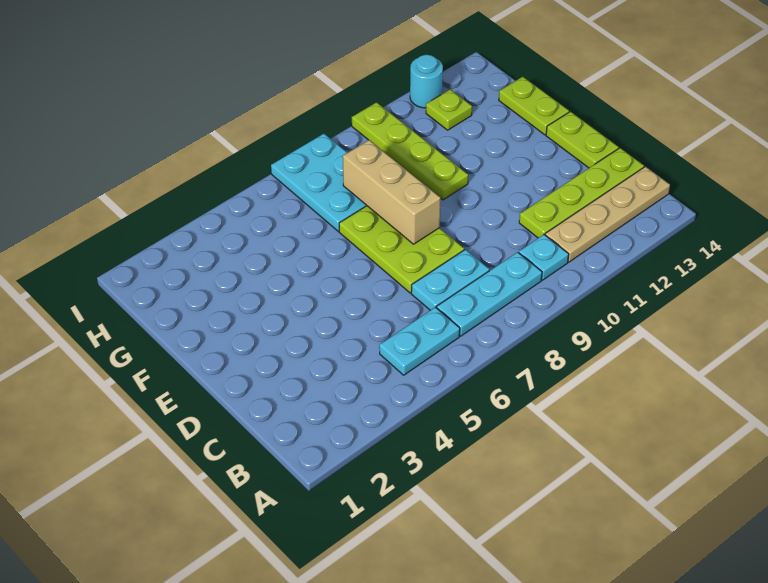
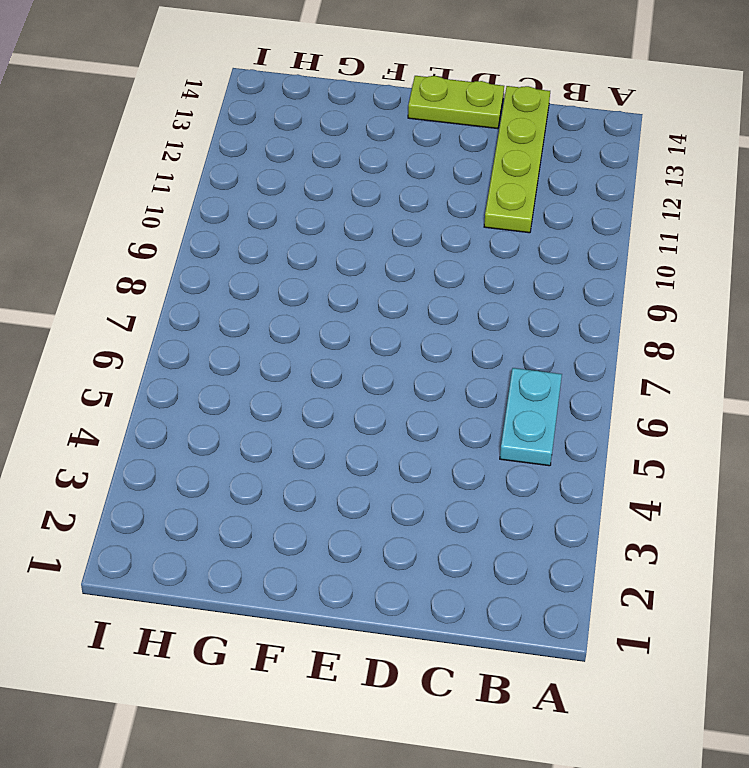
none -> cyan plate B7:B9 level 1
none -> cyan plate B10 level 1
none -> tan plate B11:B14 level 1

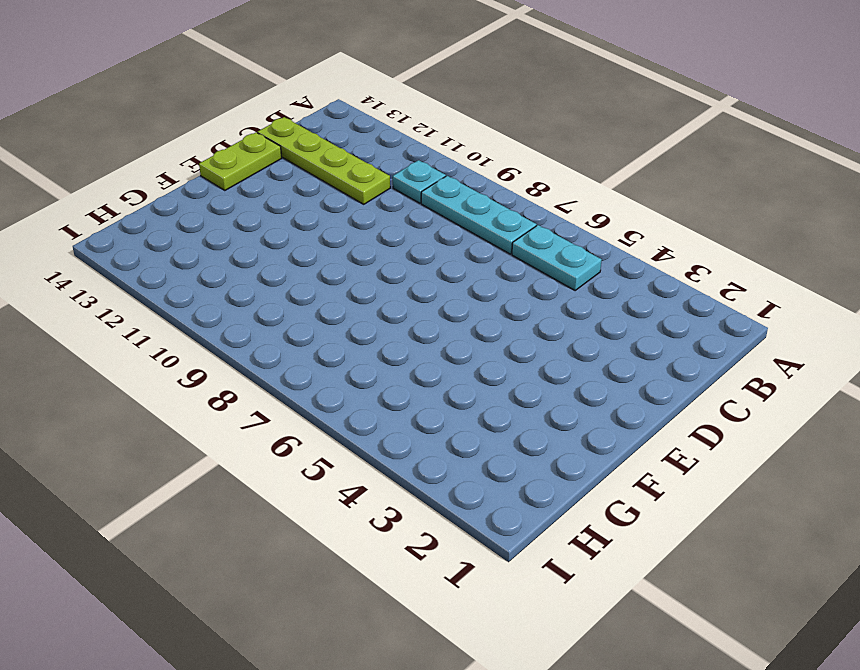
none -> tan plate B11:B14 level 1
none -> cyan plate C7:C8 level 1
none -> lime plate D7:F8 level 1

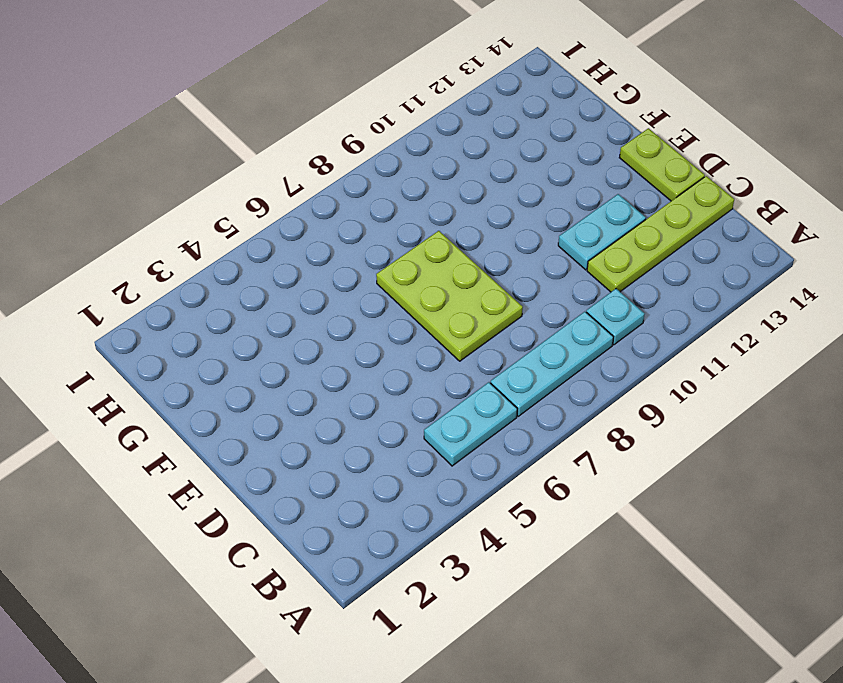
cyan plate D11:D12 level 1 -> cyan plate C7:C8 level 1
none -> tan plate B11:B14 level 1
none -> lime plate F10:I10 level 1
none -> lime plate F14:G14 level 1

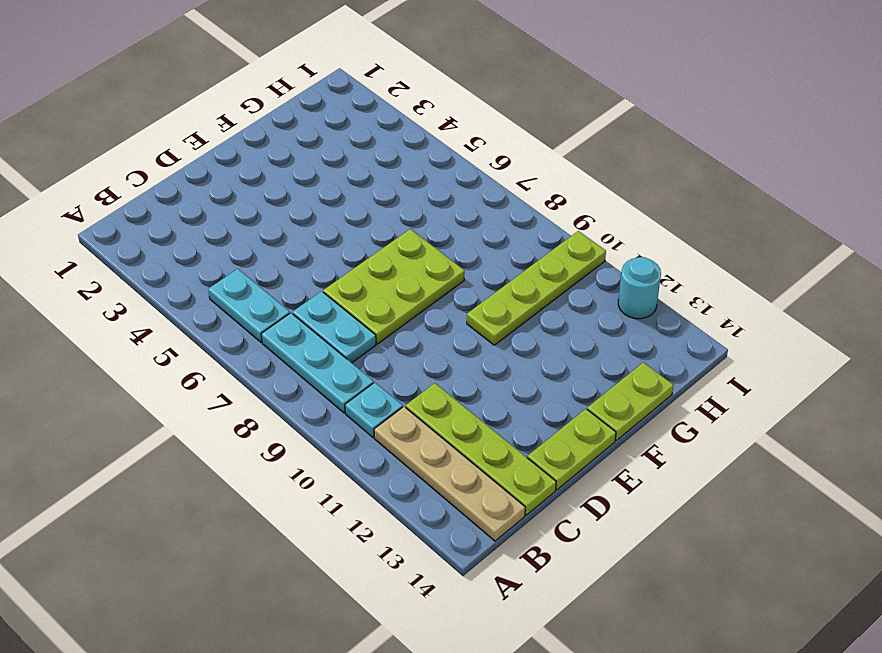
none -> cyan plate G7:I8 level 1
none -> lime plate H12 level 1
none -> tan brick E8:G8 level 2

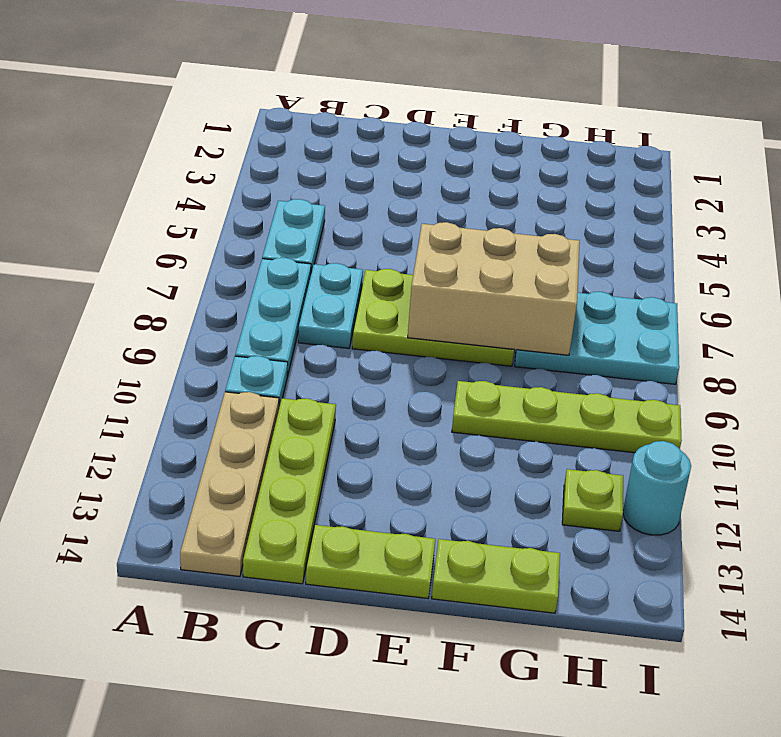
tan brick E7:G8 level 2 -> tan brick E8:G8 level 2

